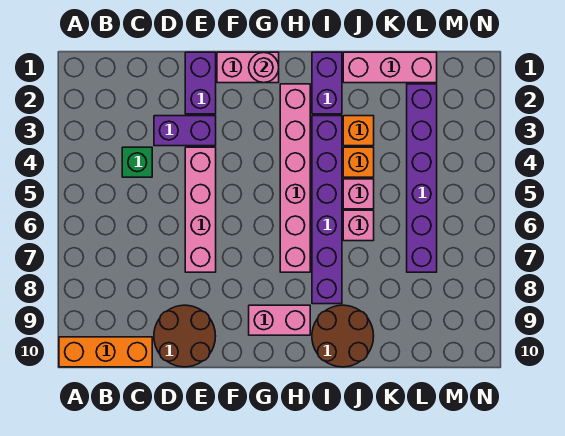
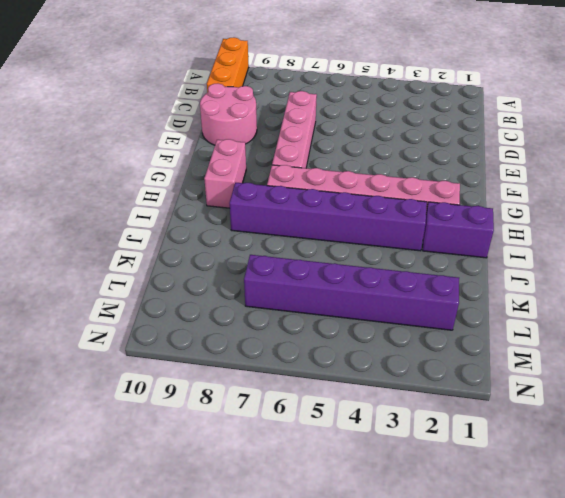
pink brick D7:G7 level 1 -> pink brick E4:E7 level 1
pink round brick D9:E10 level 1 -> brown round brick D9:E10 level 1
none -> green brick C4 level 1
none -> purple brick D3:E3 level 1
none -> purple brick E1:E2 level 1

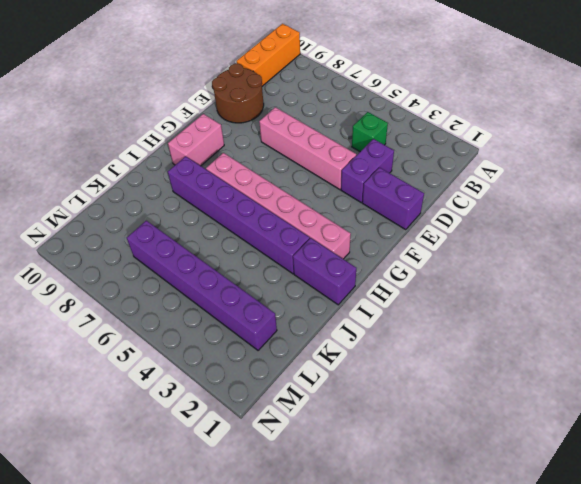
none -> pink brick F1:G1 level 1
none -> brown round brick I9:J10 level 1
none -> pink brick J1:L1 level 1

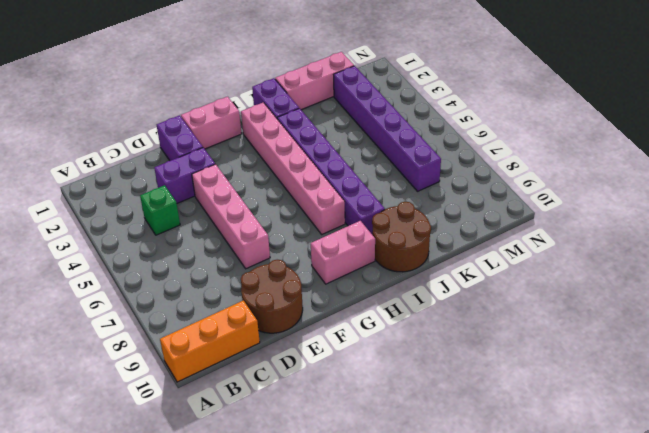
none -> orange brick J3 level 1
none -> orange brick J4 level 1
none -> pink brick J5 level 1

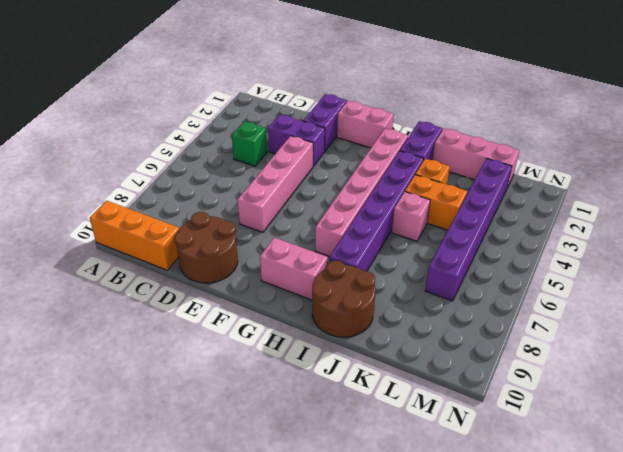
orange brick J4:K4 level 1 -> orange brick J4 level 1
none -> pink brick J6 level 1
none -> pink round brick G1 level 2

